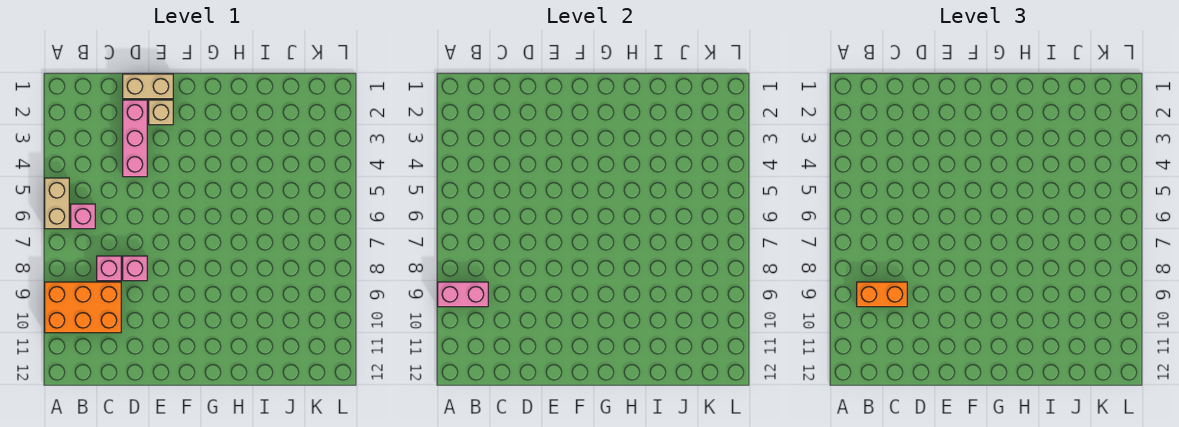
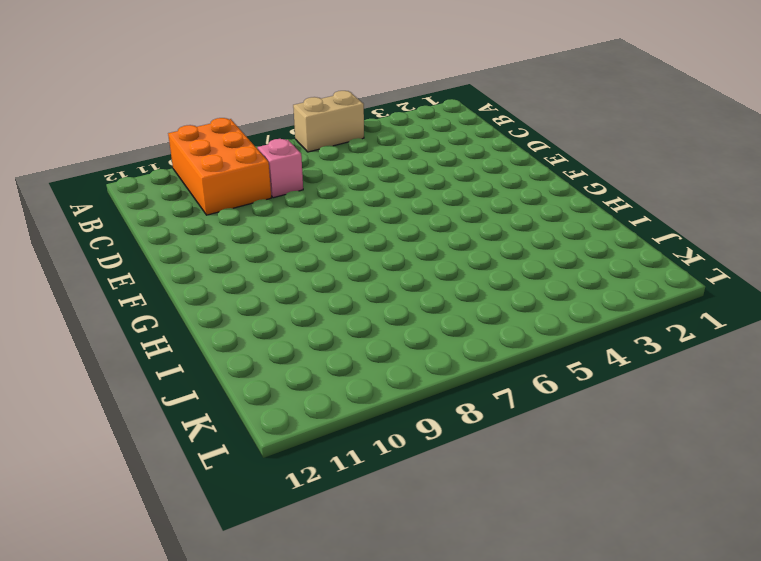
none -> pink brick B6 level 1
none -> tan brick D1:E1 level 1

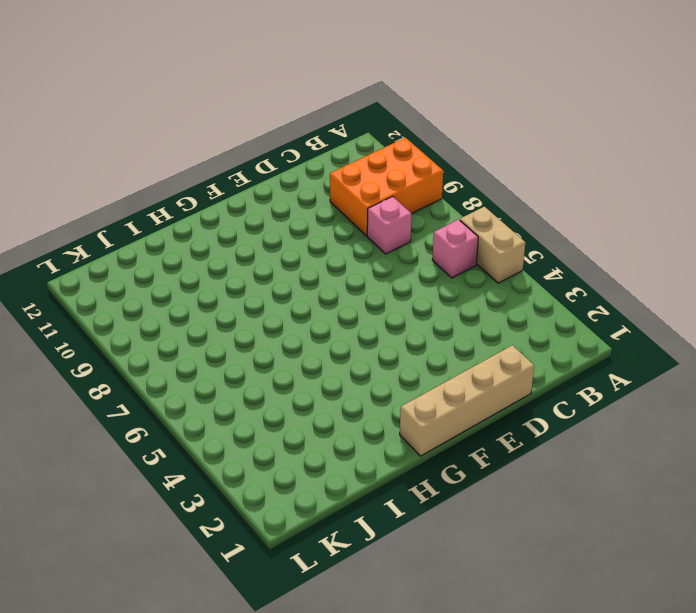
tan brick D1:G1 level 1 -> tan brick D1:E1 level 1
none -> pink brick D2:D4 level 1
none -> pink brick D8 level 1

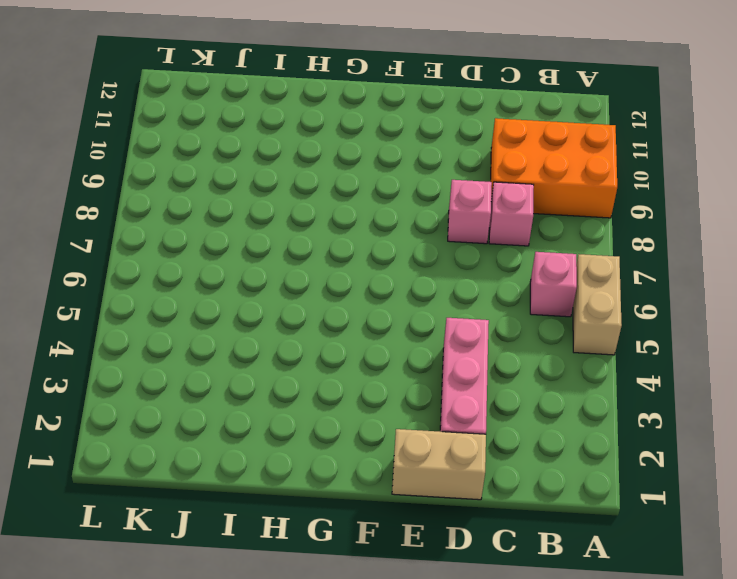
none -> tan brick E2 level 1
none -> pink brick A9:B9 level 2

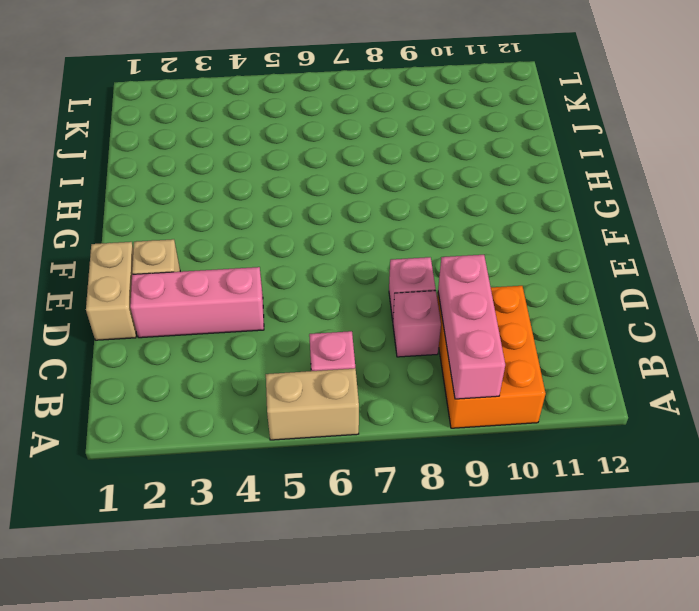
pink brick A9:C9 level 2 -> pink brick A9:B9 level 2
none -> orange brick B9:C9 level 3

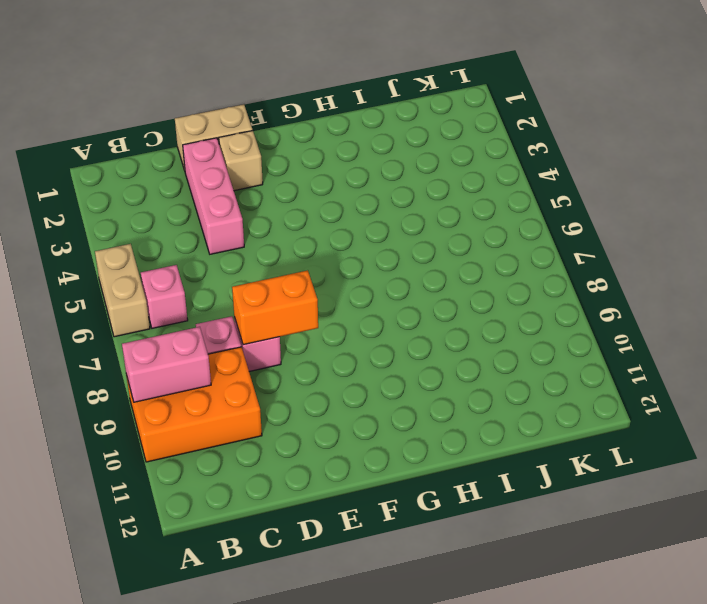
orange brick D8:E8 level 2 -> orange brick B9:C9 level 3

